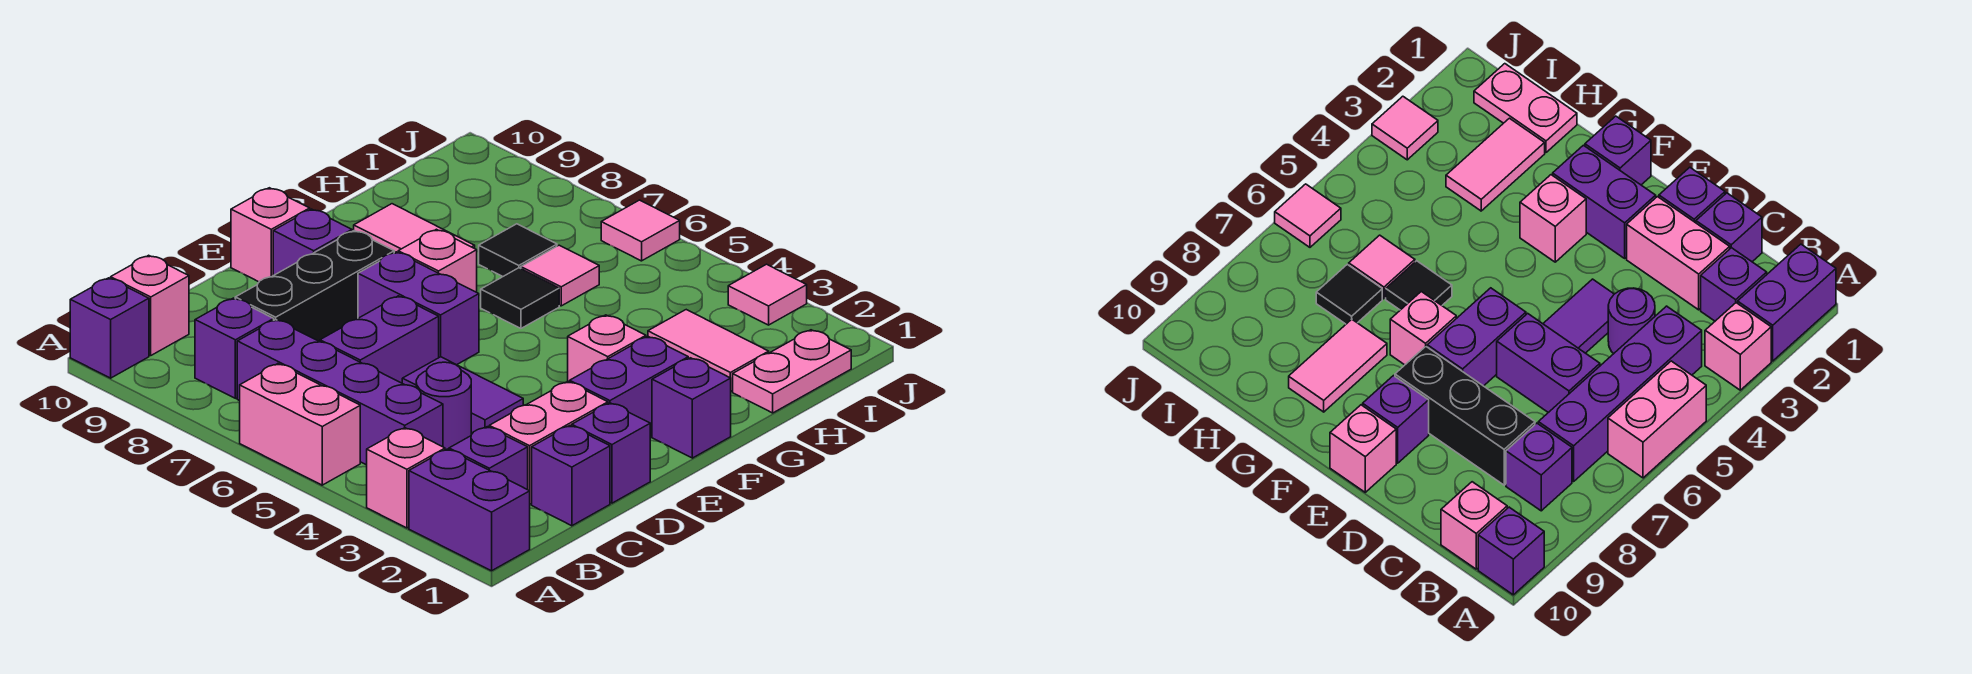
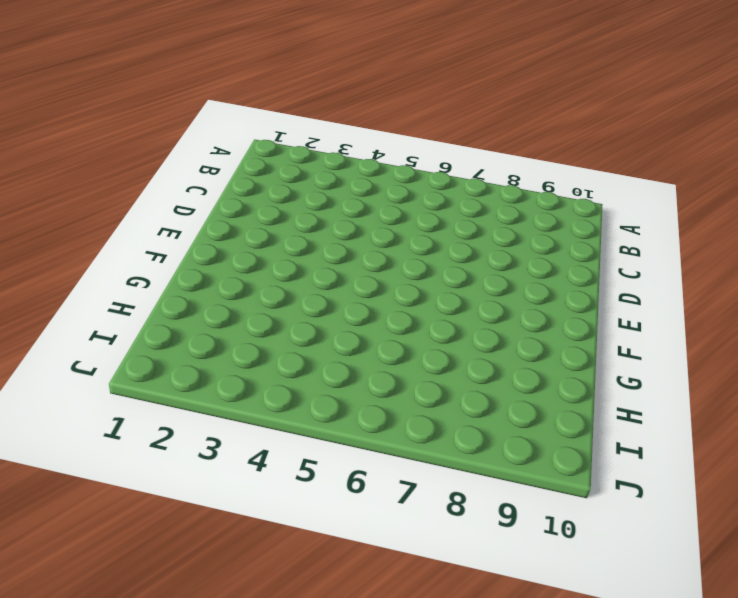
none -> purple brick A1:A2 level 1
none -> pink brick A3 level 1
none -> pink brick A5:A6 level 1
none -> purple brick A10 level 1

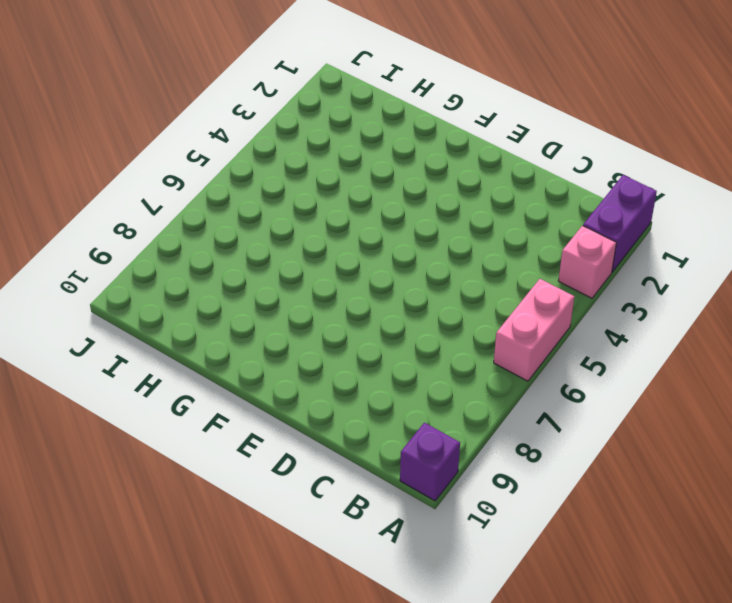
none -> purple brick B2 level 1
none -> purple brick B4:B7 level 1
none -> purple brick B8 level 1
none -> pink brick B10 level 1

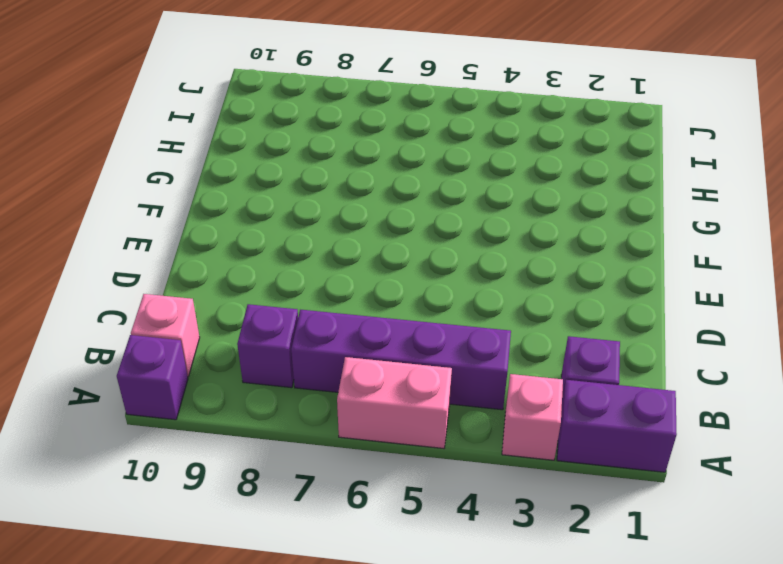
none -> purple brick C1 level 1
none -> pink brick C2:D2 level 1
none -> purple round brick C4 level 1
none -> purple brick C6:D6 level 1

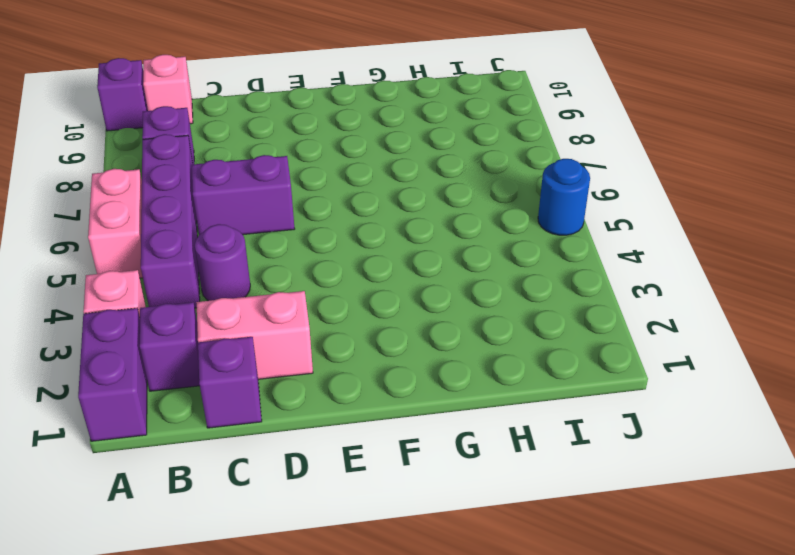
blue round brick J5 level 1 -> none
none -> black brick C8:E8 level 1
none -> purple brick D1 level 1
none -> purple tile D4:D5 level 1
none -> purple brick E2:F2 level 1

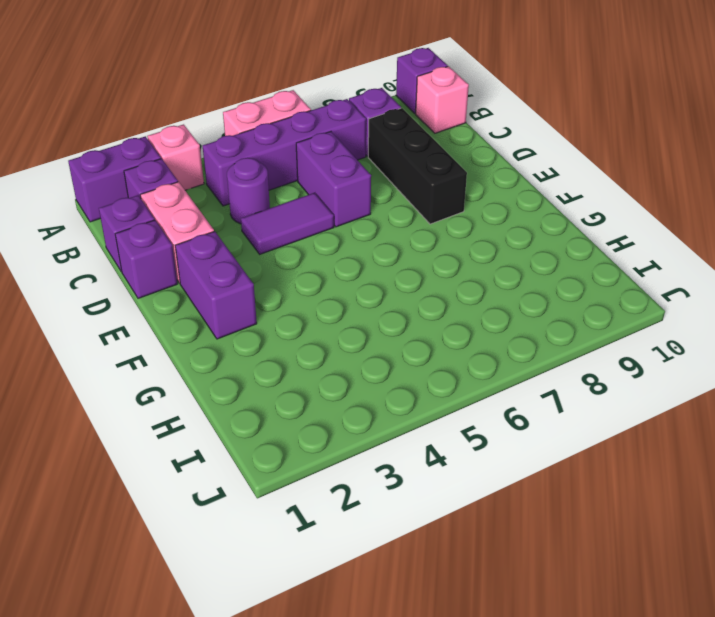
none -> purple brick E6:E7 level 1
none -> purple brick E9 level 1
none -> pink brick E10 level 1
none -> purple brick F1 level 1

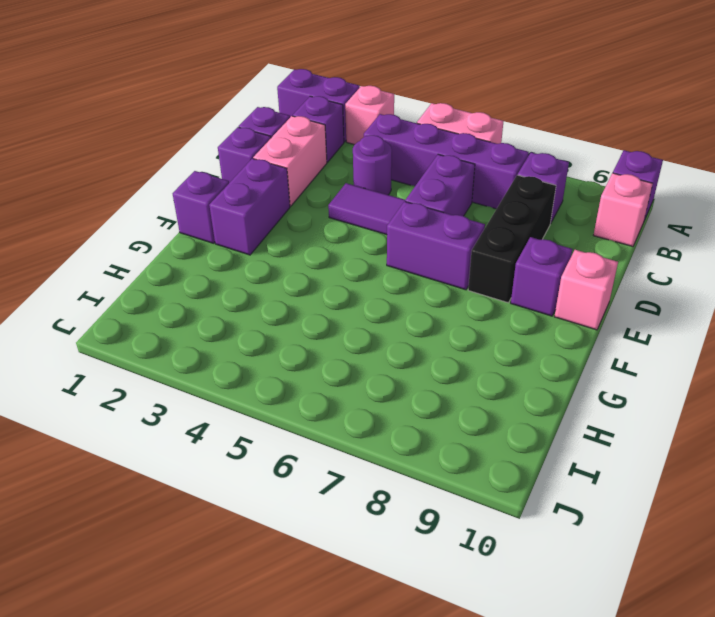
none -> pink brick F3 level 1
none -> pink brick F7 level 1
none -> black tile G6 level 1
none -> pink tile G8:G9 level 1

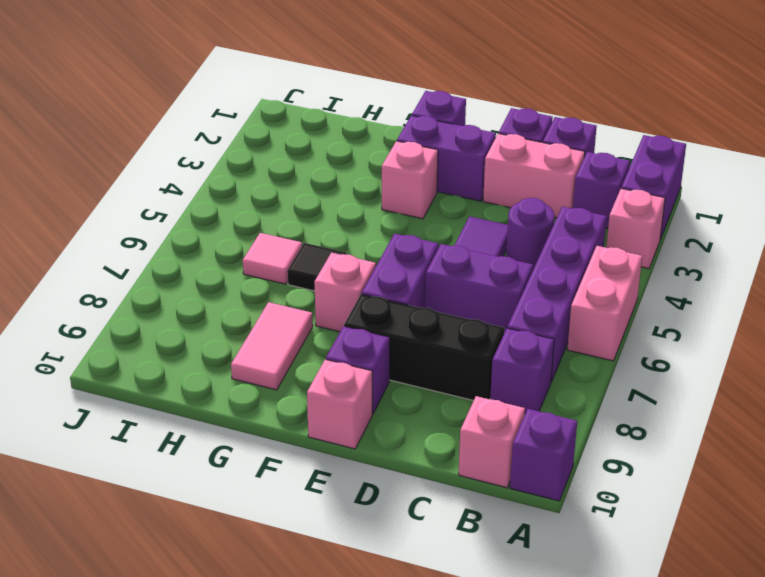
none -> pink plate H1:I1 level 1
none -> pink tile H2:H3 level 1
none -> black tile H7 level 1
none -> pink tile J3 level 1

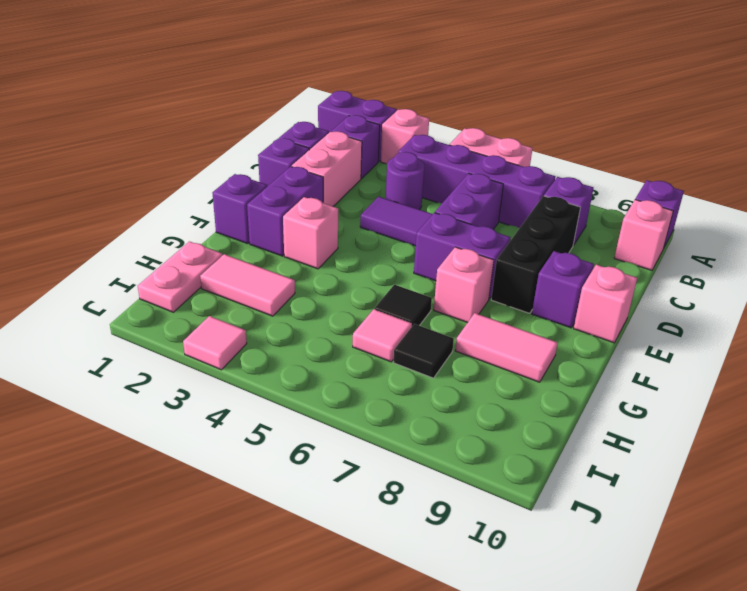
none -> pink tile J6 level 1

